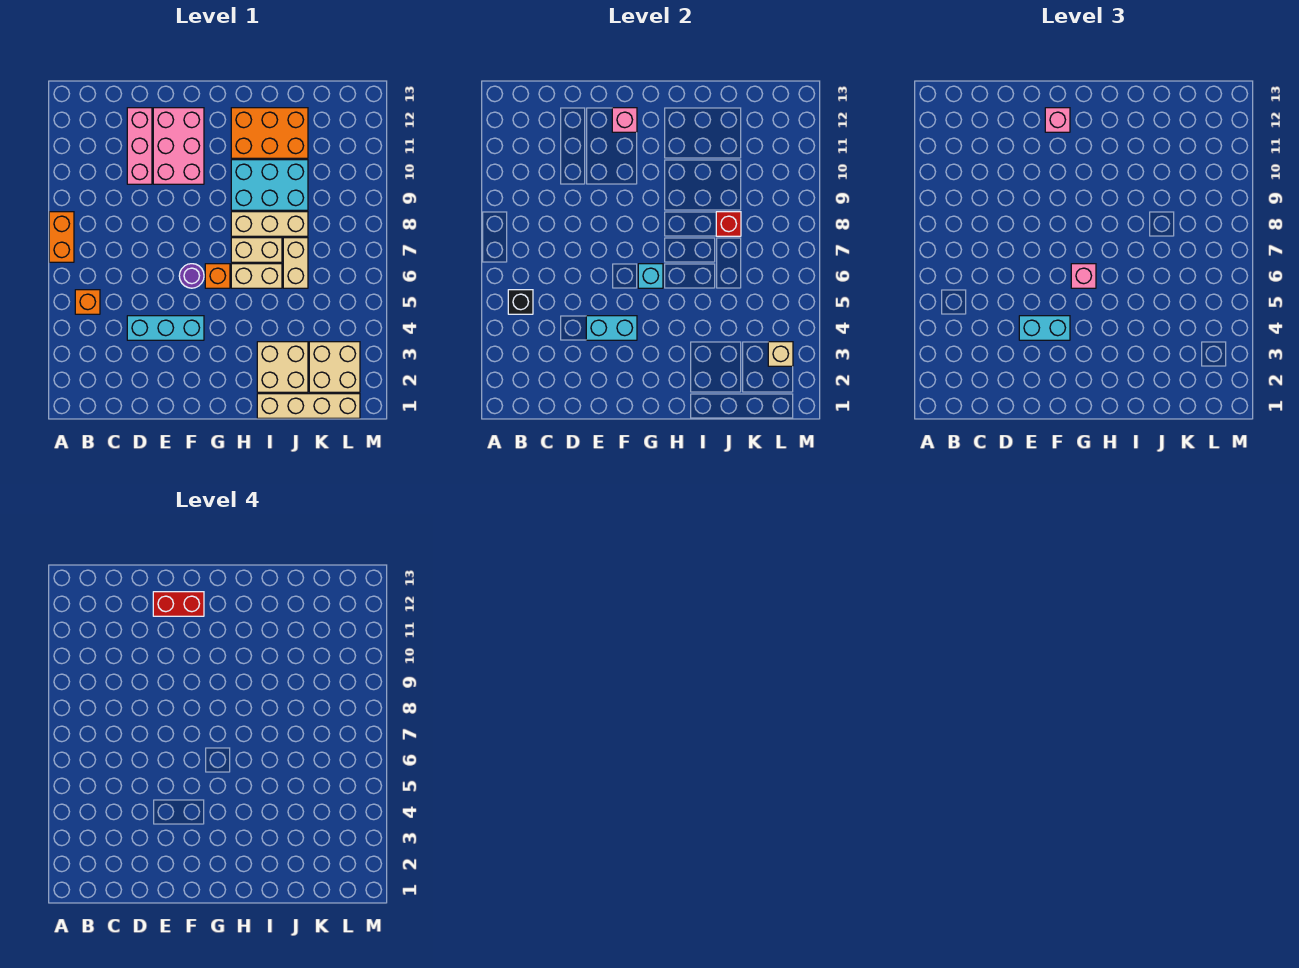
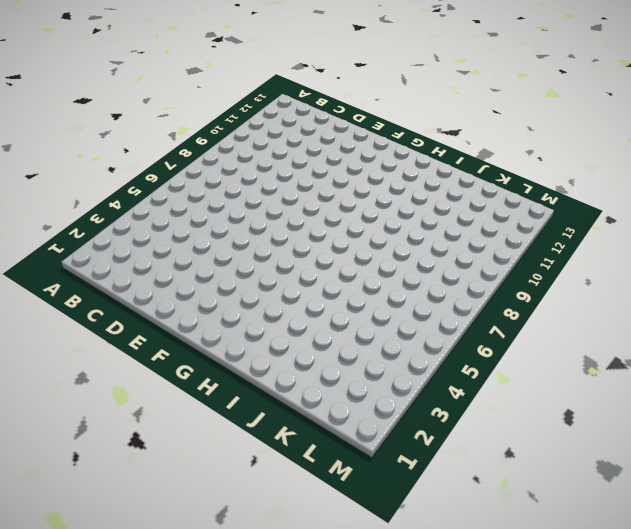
none -> orange brick A7:A8 level 1
none -> orange brick B5 level 1
none -> cyan brick D4:F4 level 1

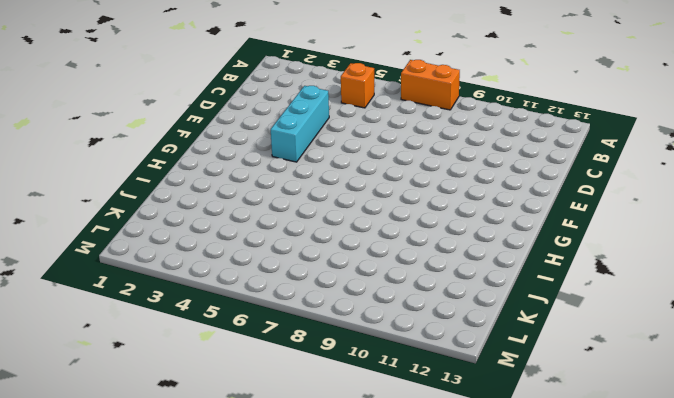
none -> pink brick D10:D12 level 1
none -> pink brick E10:F12 level 1
none -> purple round brick F6 level 1

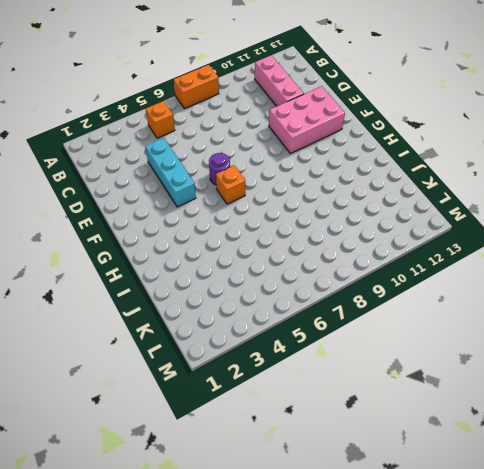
pink brick B11:D11 level 1 -> pink brick D10:D12 level 1
none -> tan brick H6:I6 level 1
none -> tan brick H7:I7 level 1
none -> tan brick H8:J8 level 1

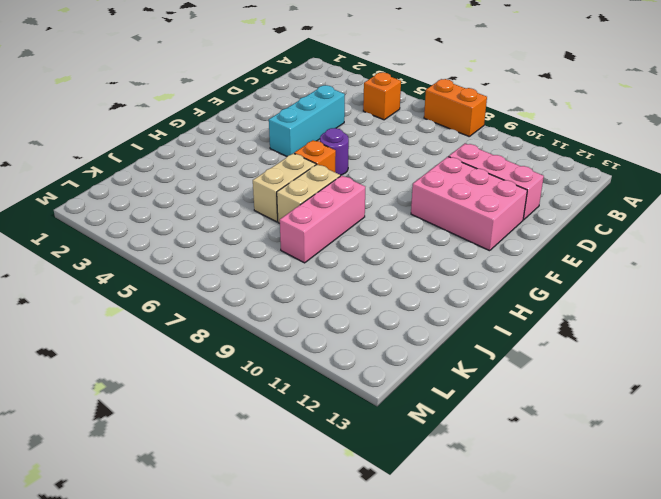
pink brick H8:J8 level 1 -> tan brick H8:J8 level 1
none -> cyan brick H9:J10 level 1
none -> orange brick H11:J12 level 1
none -> tan brick I1:L1 level 1

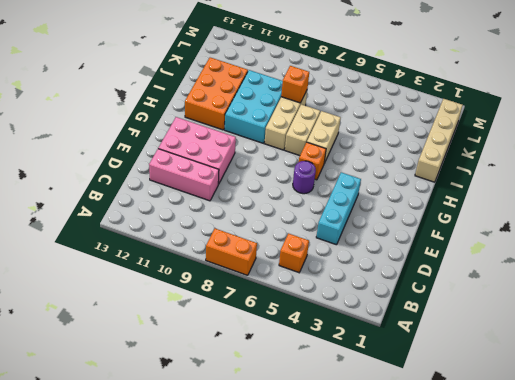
orange brick J8 level 2 -> red brick J8 level 2
none -> tan brick I2:J3 level 1
none -> tan brick J6:J7 level 1
none -> tan brick K2:L3 level 1

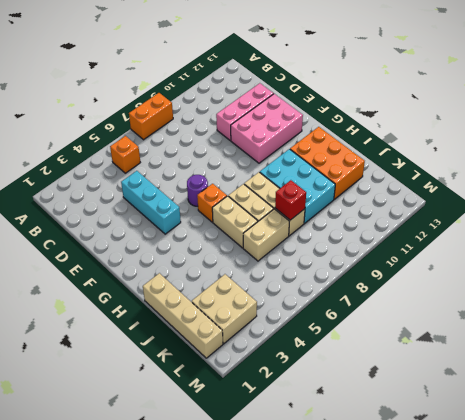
none -> tan brick I2:J3 level 1
none -> black brick B5 level 2
none -> cyan brick E4:F4 level 2

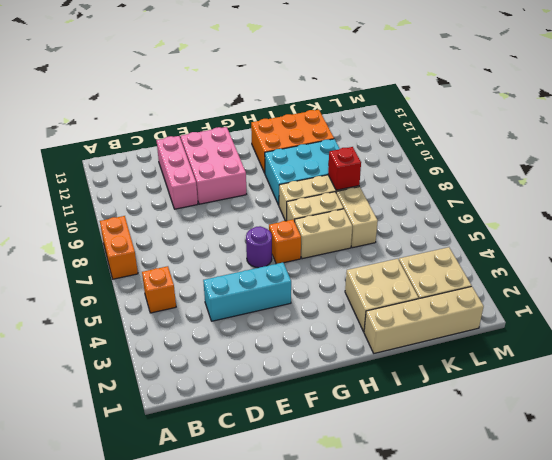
none -> black brick B5 level 2
none -> cyan brick E4:F4 level 2
none -> pink brick F12 level 2

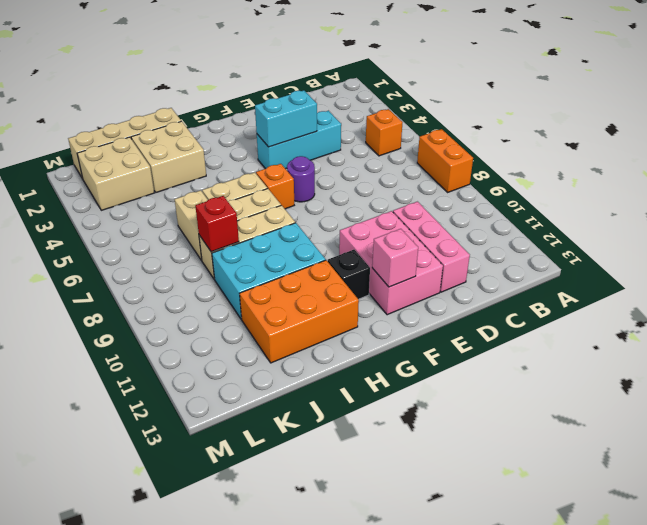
black brick G11 level 1 -> black brick B5 level 2
none -> cyan brick G6 level 2
none -> tan brick L3 level 2
none -> cyan brick E4:F4 level 3

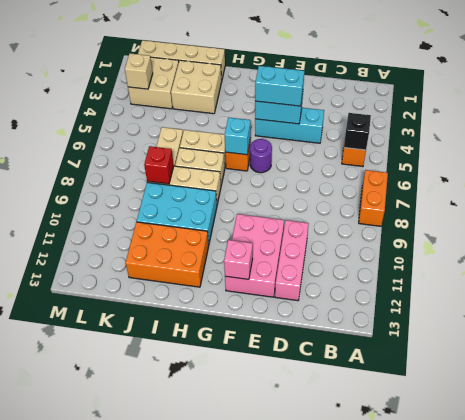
none -> pink brick F12 level 3
none -> pink brick G6 level 3
none -> red brick E12:F12 level 4

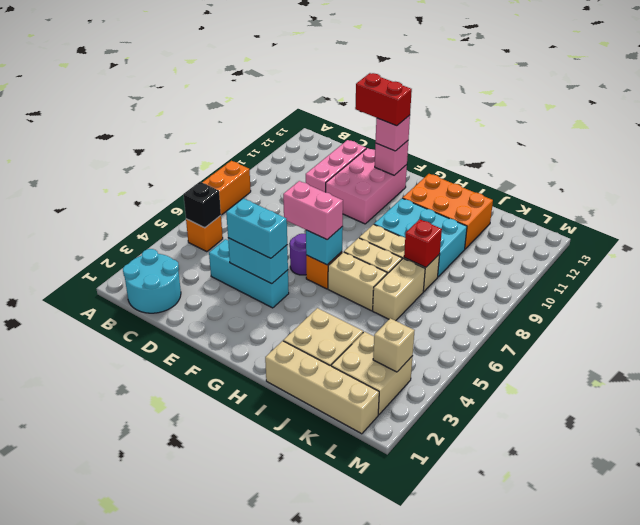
cyan round brick B1:C2 level 1 -> none
pink brick F6:G6 level 3 -> pink brick G6 level 3

